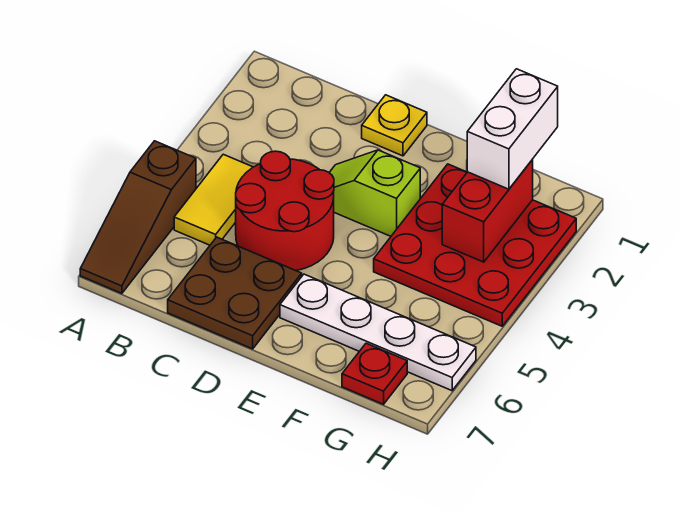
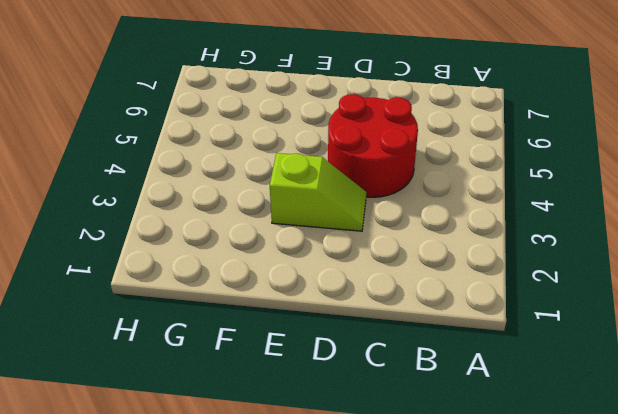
none -> brown slope A5:A7 level 1 top 5
none -> yellow tile B4:B5 level 1

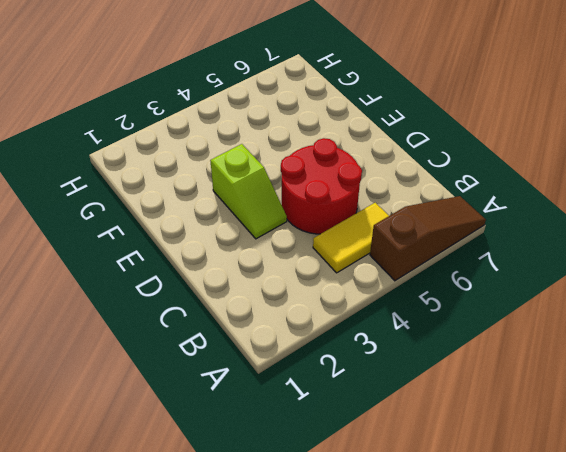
none -> brown plate C6:D7 level 1
none -> yellow plate D1 level 1

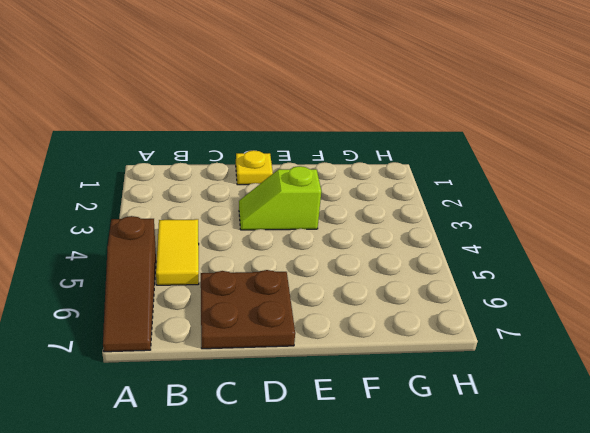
none -> red round brick C4:D5 level 1
none -> white plate E6:H6 level 1

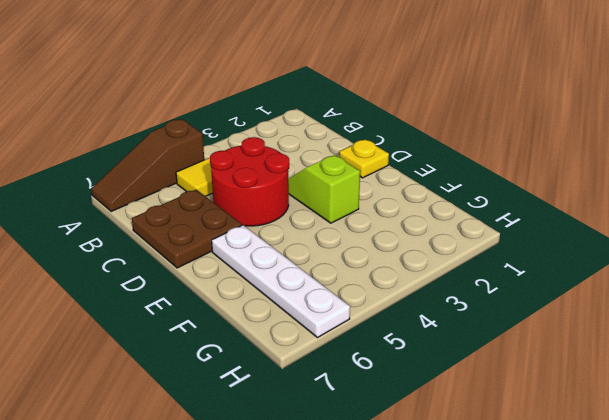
none -> red plate F2:H4 level 1
none -> red plate G7 level 1

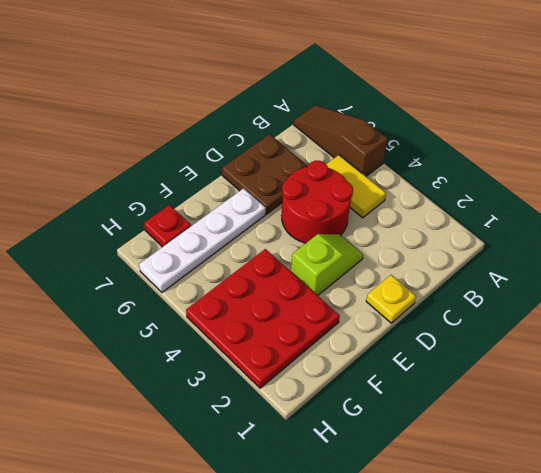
none -> red brick G2:G3 level 2
none -> white brick G1:G2 level 3

